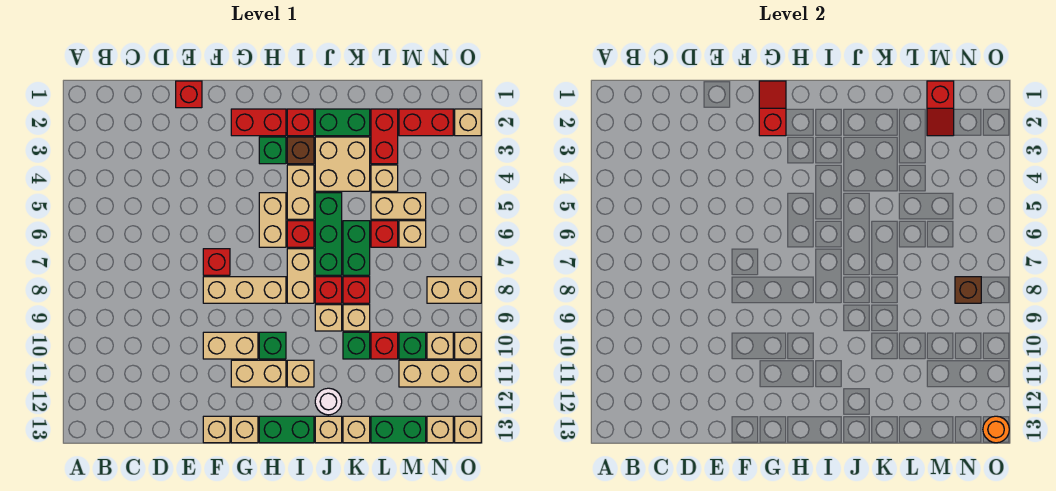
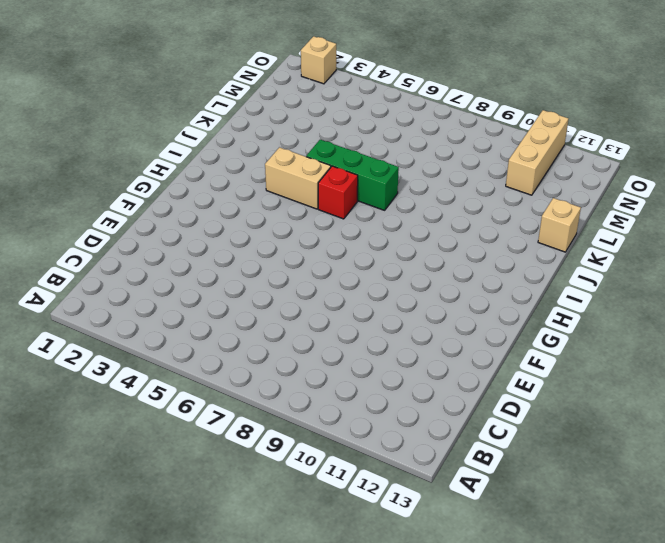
none -> red brick E1 level 1
none -> red brick F7 level 1
none -> tan brick F8:H8 level 1
none -> tan brick F10:G10 level 1

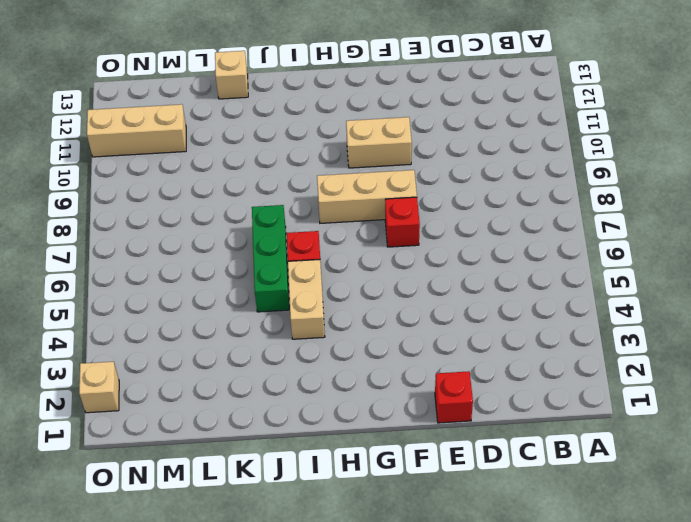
none -> tan brick F13 level 1
none -> red brick G2:H2 level 1
none -> tan brick G11:H11 level 1
none -> tan brick G13 level 1

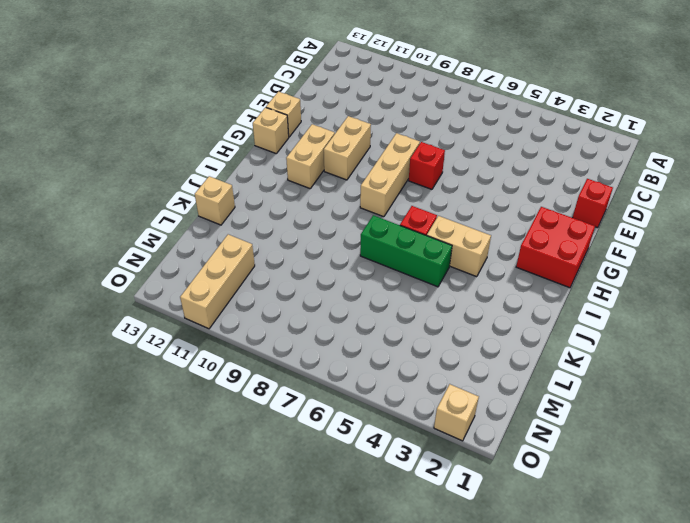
red brick G1:H2 level 1 -> red brick G2:H2 level 1
none -> green brick H3 level 1
none -> tan brick H5:H6 level 1
none -> green brick H10 level 1
none -> green brick H13:I13 level 1

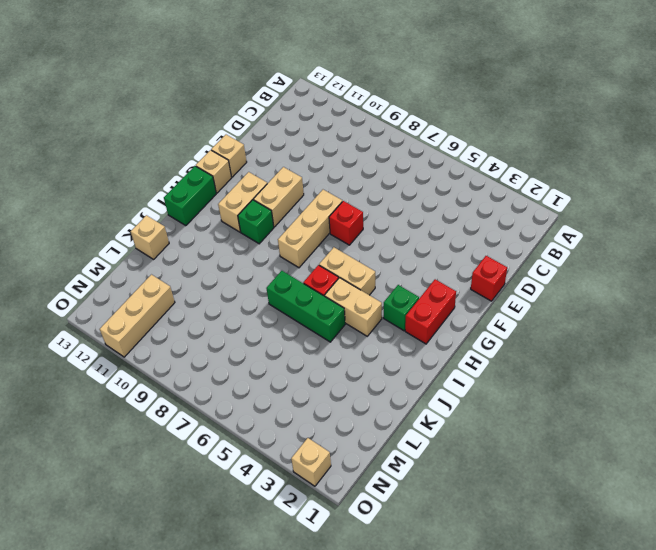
none -> red brick I2 level 1
none -> brown brick I3 level 1
none -> tan brick I7:I8 level 1
none -> tan brick I11 level 1

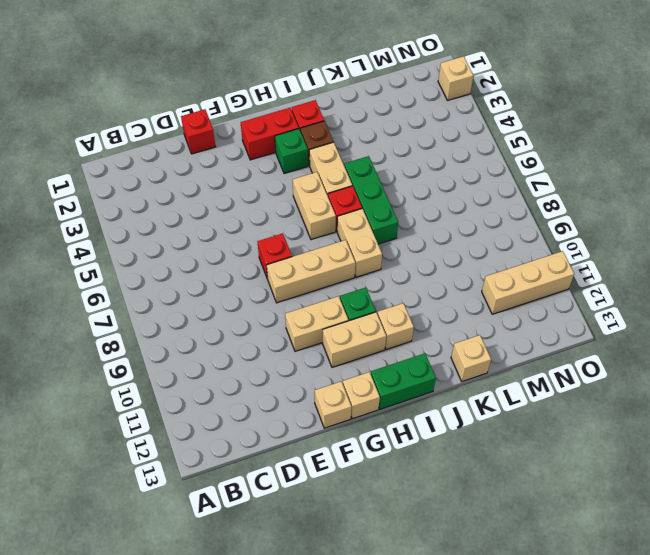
none -> green brick J2:K2 level 1
none -> tan brick J3:K4 level 1
none -> red brick J8 level 1
none -> tan brick J9 level 1

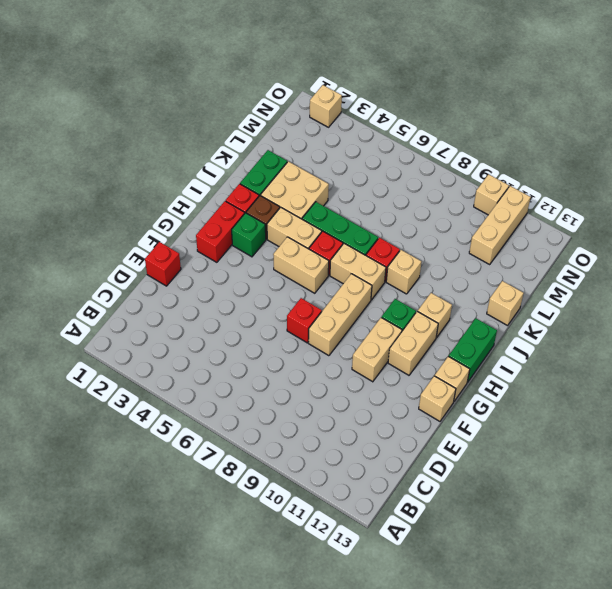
none -> white round brick J12 level 1
none -> tan brick J13 level 1
none -> green brick K6:K7 level 1
none -> red brick K8 level 1

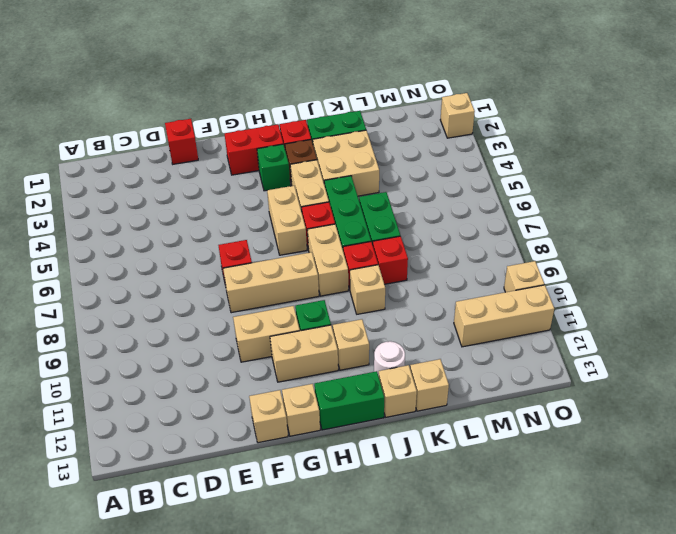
none -> tan brick K9 level 1
none -> green brick K10 level 1
none -> red brick L2:L3 level 1
none -> tan brick L4 level 1

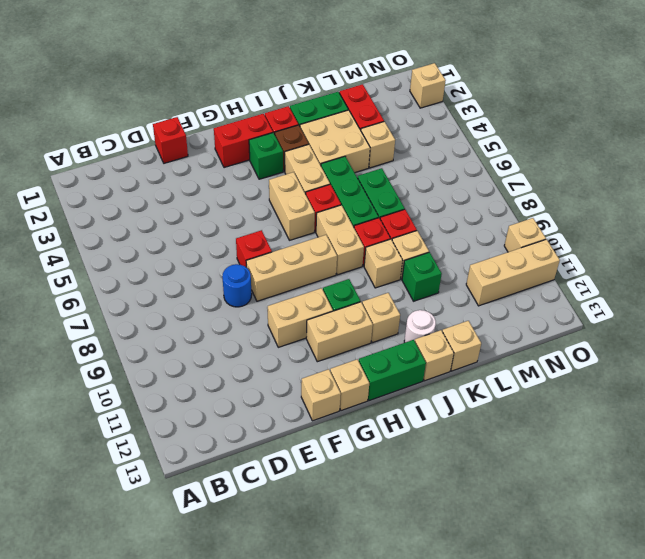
blue round brick E8 level 1 -> none
none -> tan brick L5:M5 level 1
none -> red brick L6 level 1
none -> red brick L10 level 1
none -> green brick L13:M13 level 1

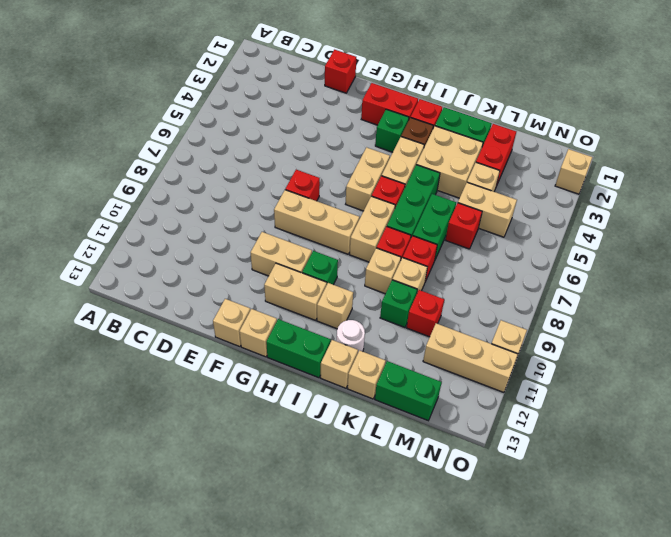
none -> red brick M2:N2 level 1
none -> tan brick M6 level 1
none -> green brick M10 level 1
none -> tan brick N8:O8 level 1

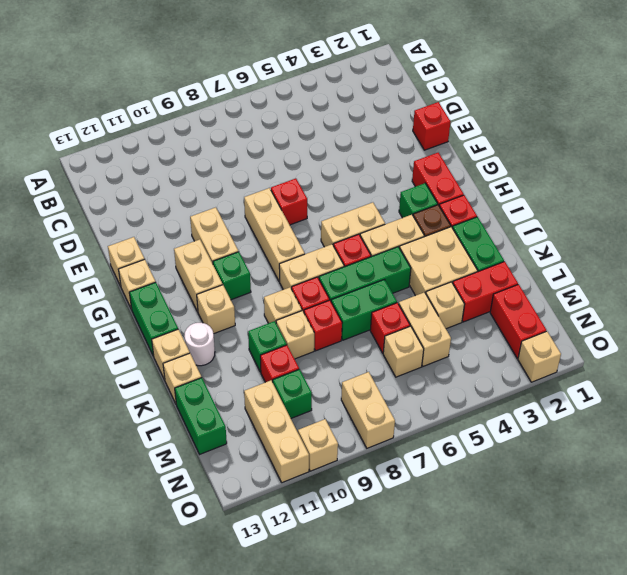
none -> tan brick N10 level 1
none -> tan brick N13 level 1
none -> tan brick O13 level 1
none -> red slope G1:G2 level 2 top 2

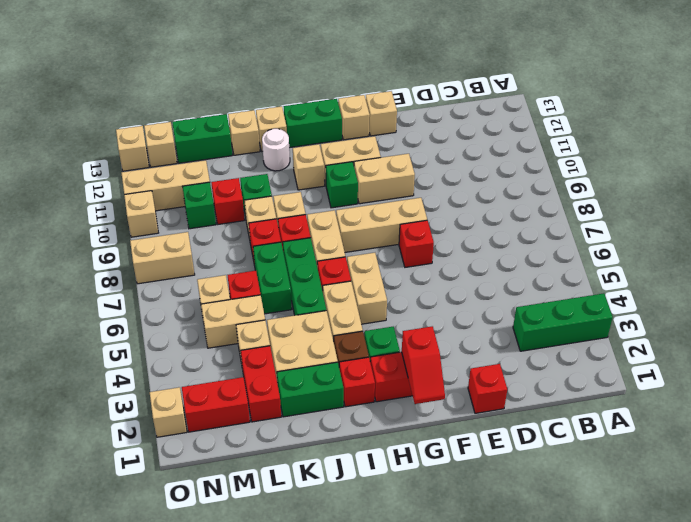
green brick A3:C3 level 1 -> none
none -> tan brick N10 level 1
none -> red slope M1:M2 level 2 top 1
none -> brown brick N8 level 2
none -> orange round brick O13 level 2

